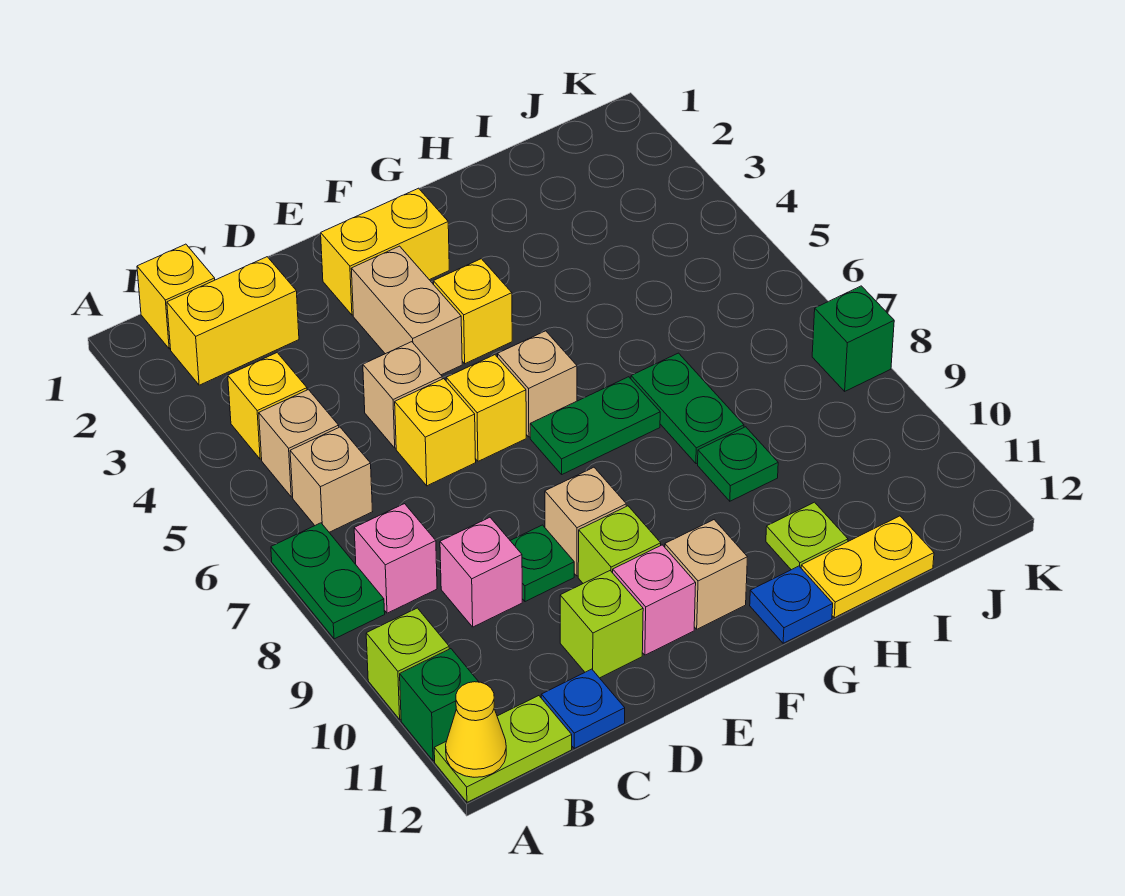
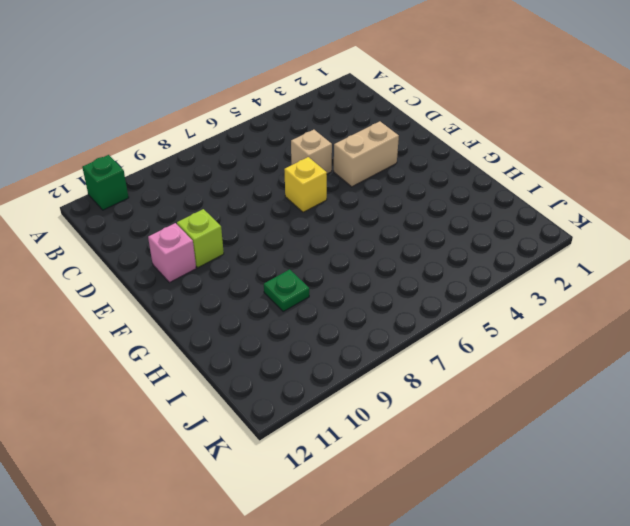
none -> green plate A7:A8 level 1
none -> lime brick A10 level 1
none -> lime plate A12:B12 level 1
none -> yellow brick B1 level 1

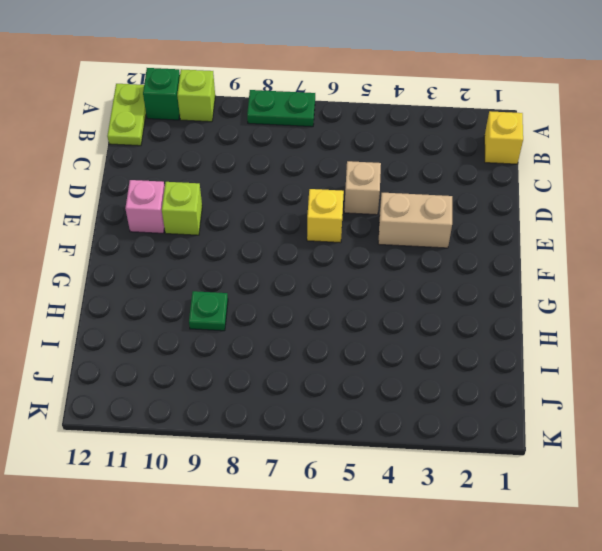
none -> yellow brick B2:C2 level 1
none -> yellow brick B4 level 1
none -> tan brick B5 level 1
none -> tan brick B6 level 1

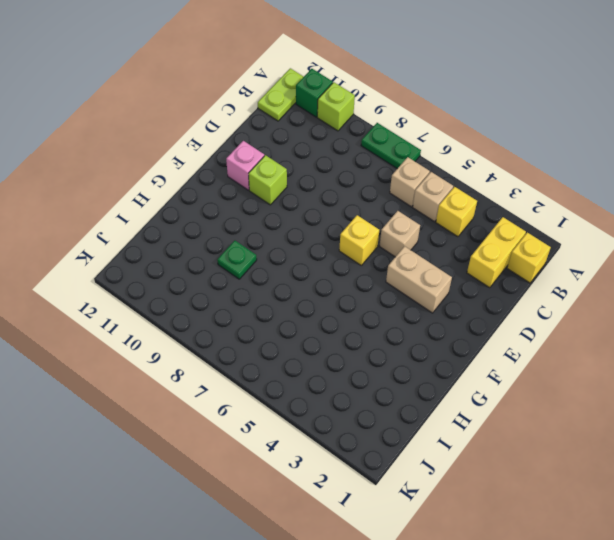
none -> pink brick B8 level 1
none -> pink brick C9 level 1
none -> blue plate C12 level 1
none -> yellow brick D6 level 1

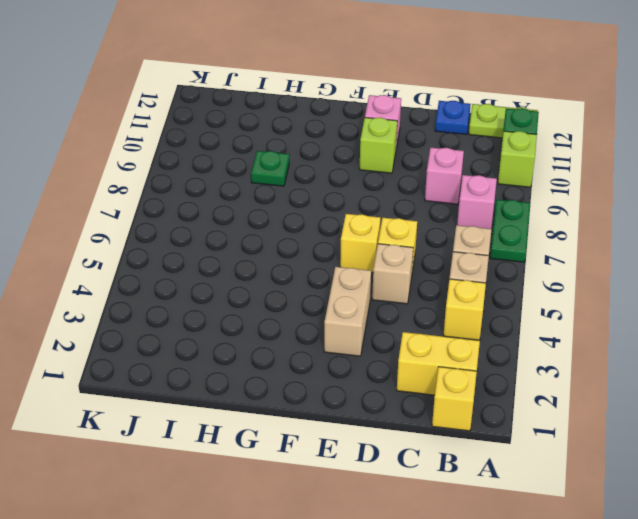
none -> green plate D9 level 1
none -> lime brick D11 level 1
none -> yellow brick E2:F2 level 1
none -> tan brick E9 level 1

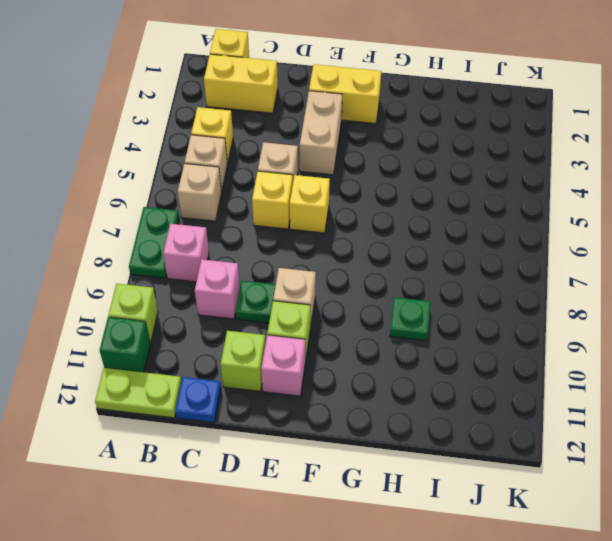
none -> yellow brick F4 level 1
none -> tan brick F6 level 1
none -> green plate F7:G7 level 1
none -> tan brick F11 level 1

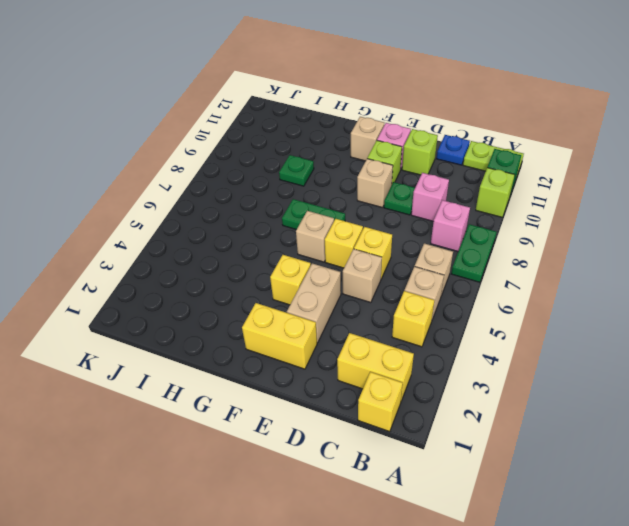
none -> blue plate G12 level 1
none -> green plate H7:H8 level 1
none -> lime plate H11 level 1
none -> yellow plate H12:I12 level 1

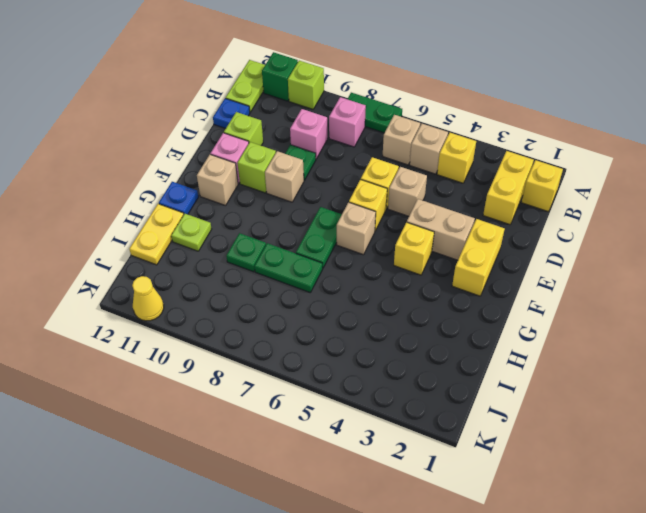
yellow cone K11 level 1 -> yellow cone A12 level 2
none -> green brick K8 level 1

